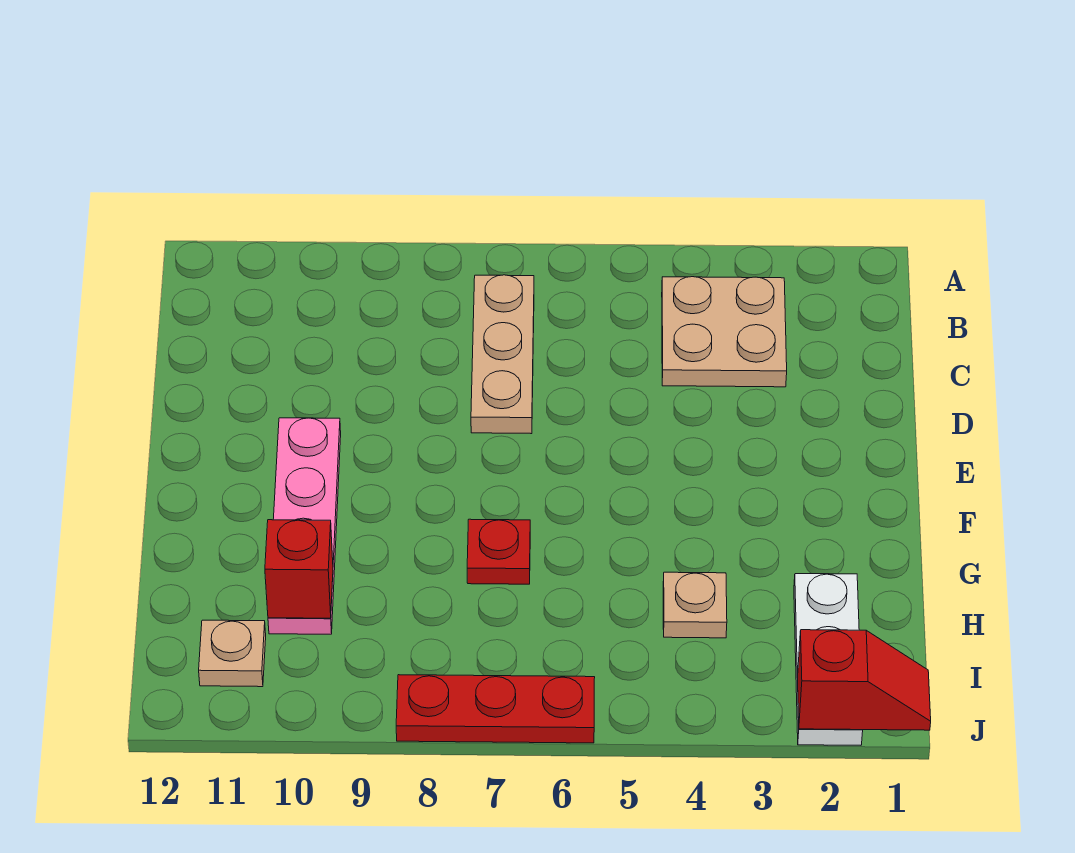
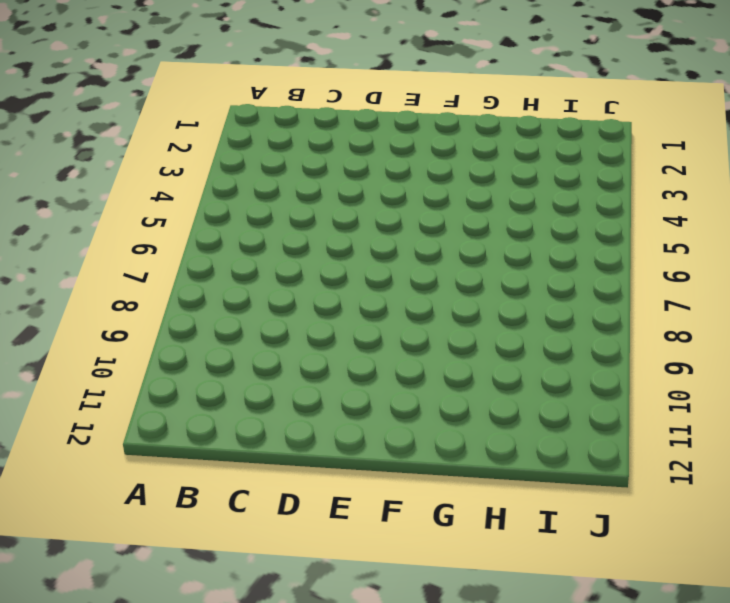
none -> tan plate B3:C4 level 1
none -> tan plate B7:D7 level 1

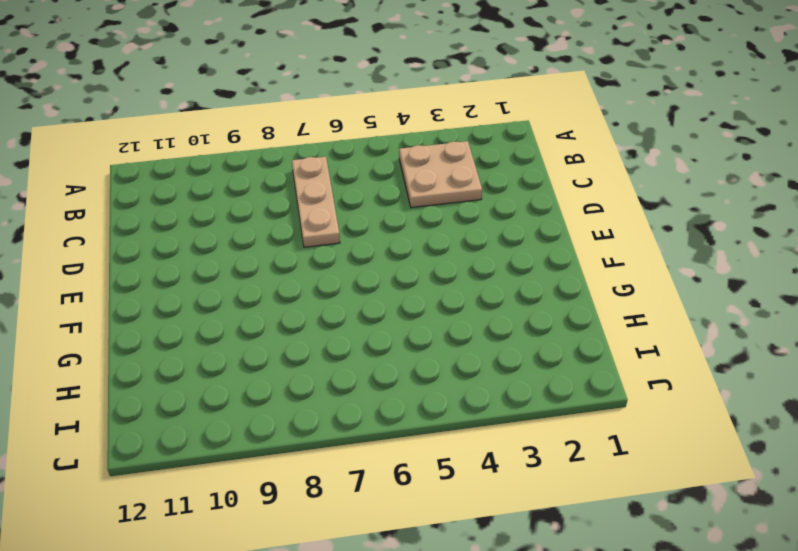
none -> pink plate E10:H10 level 1
none -> red plate G7 level 1

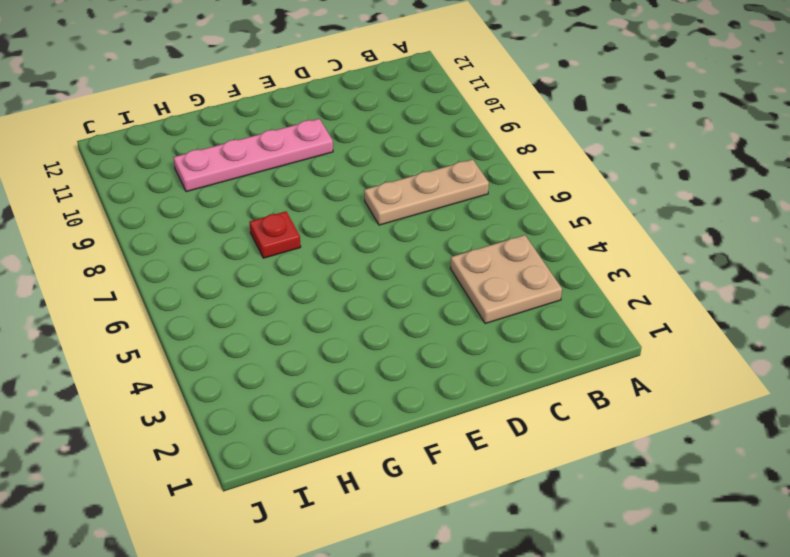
none -> white plate H2:J2 level 1
none -> tan plate H4 level 1

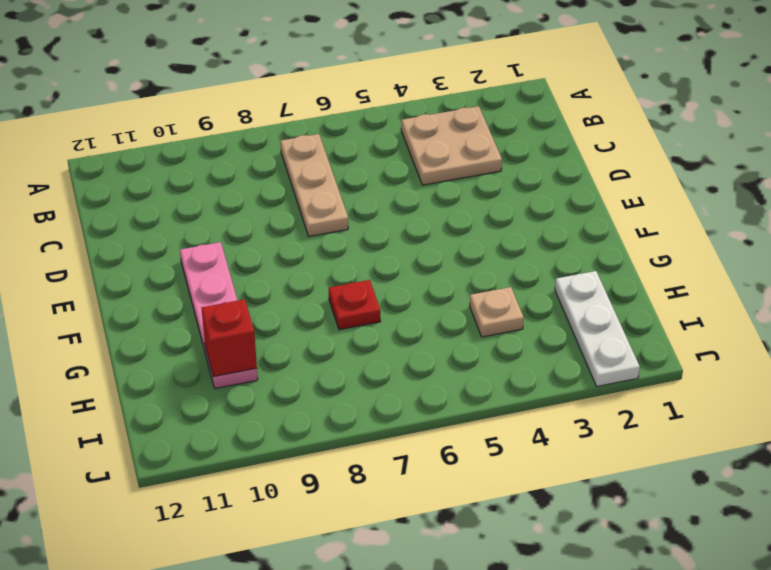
none -> tan plate I11 level 1
none -> red plate J6:J8 level 1

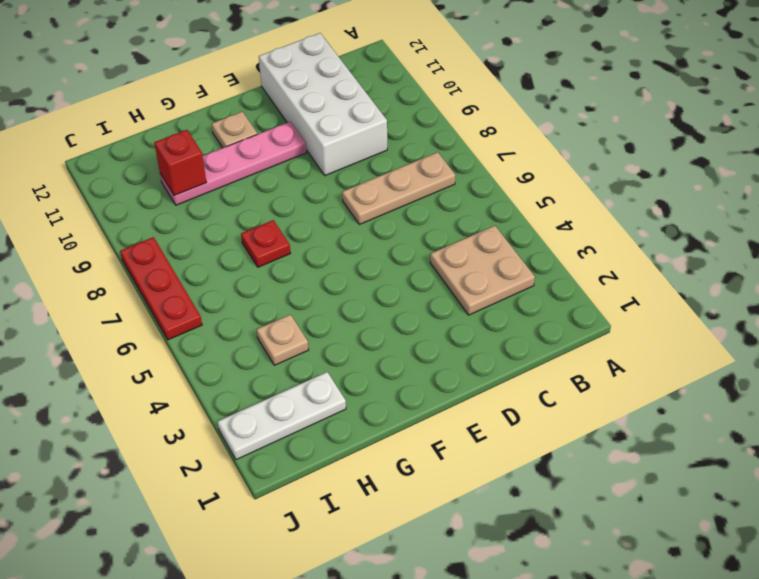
white brick C9:D12 level 1 -> none
tan plate F11 level 1 -> tan plate I11 level 1
none -> red slope J1:J2 level 2 top 2

